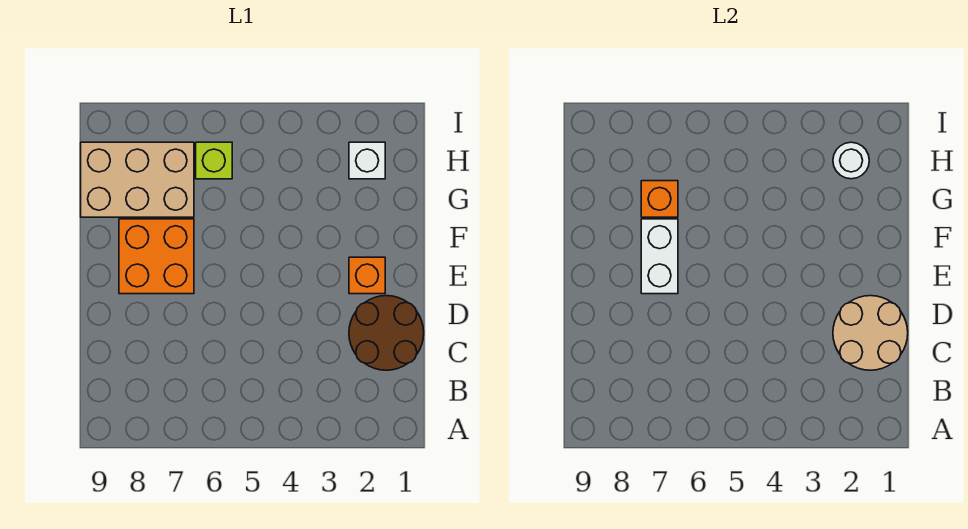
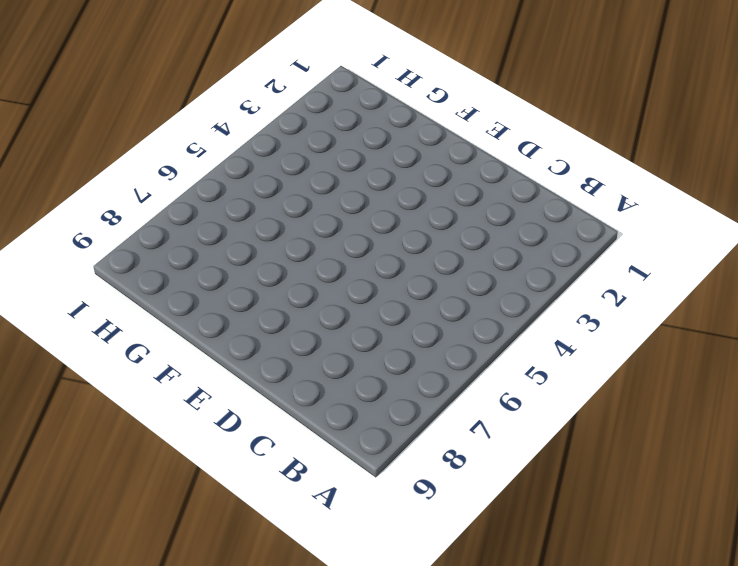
none -> brown round brick C1:D2 level 1
none -> orange brick E2 level 1

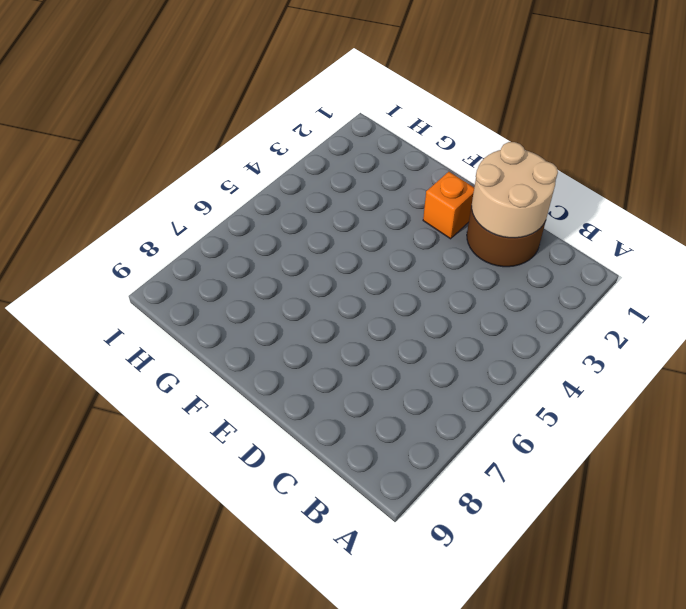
none -> orange brick E7:F8 level 1
none -> tan brick G7:H9 level 1

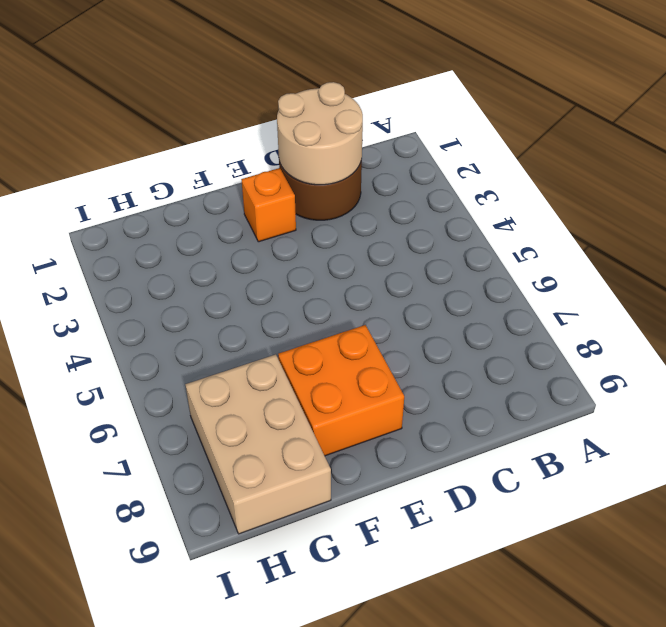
none -> white brick H2 level 1
none -> lime brick H6 level 1

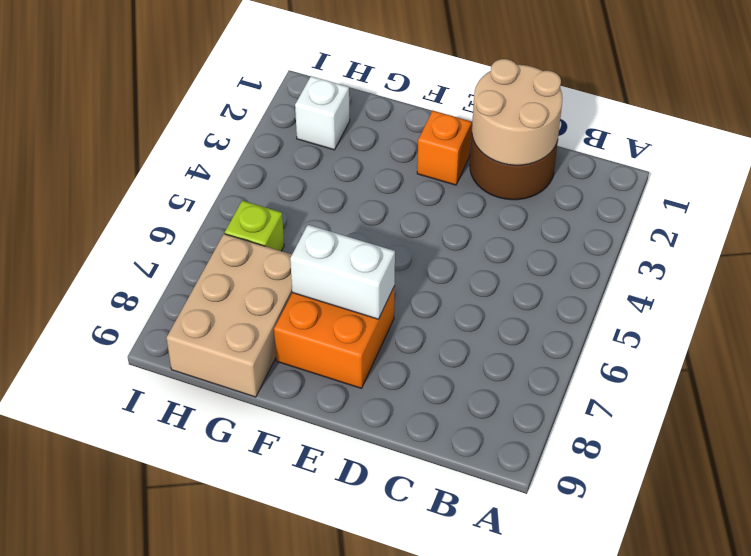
none -> orange brick G7 level 2
none -> white round brick H2 level 2

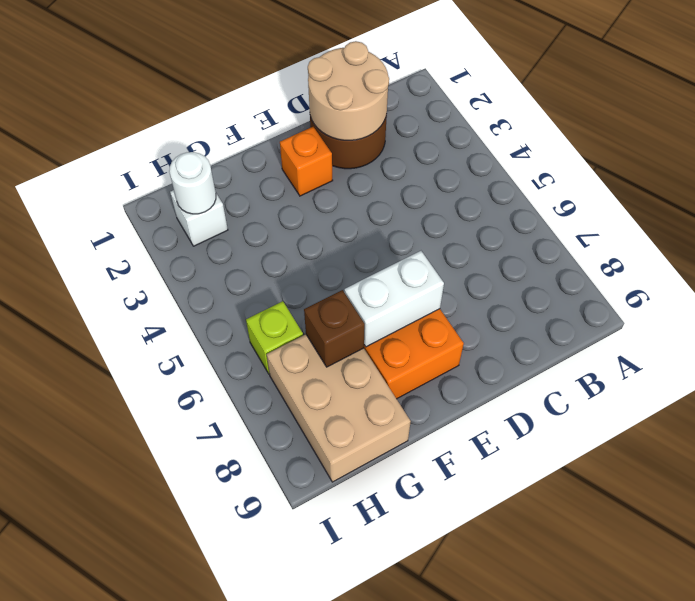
brown brick G7 level 2 -> orange brick G7 level 2

